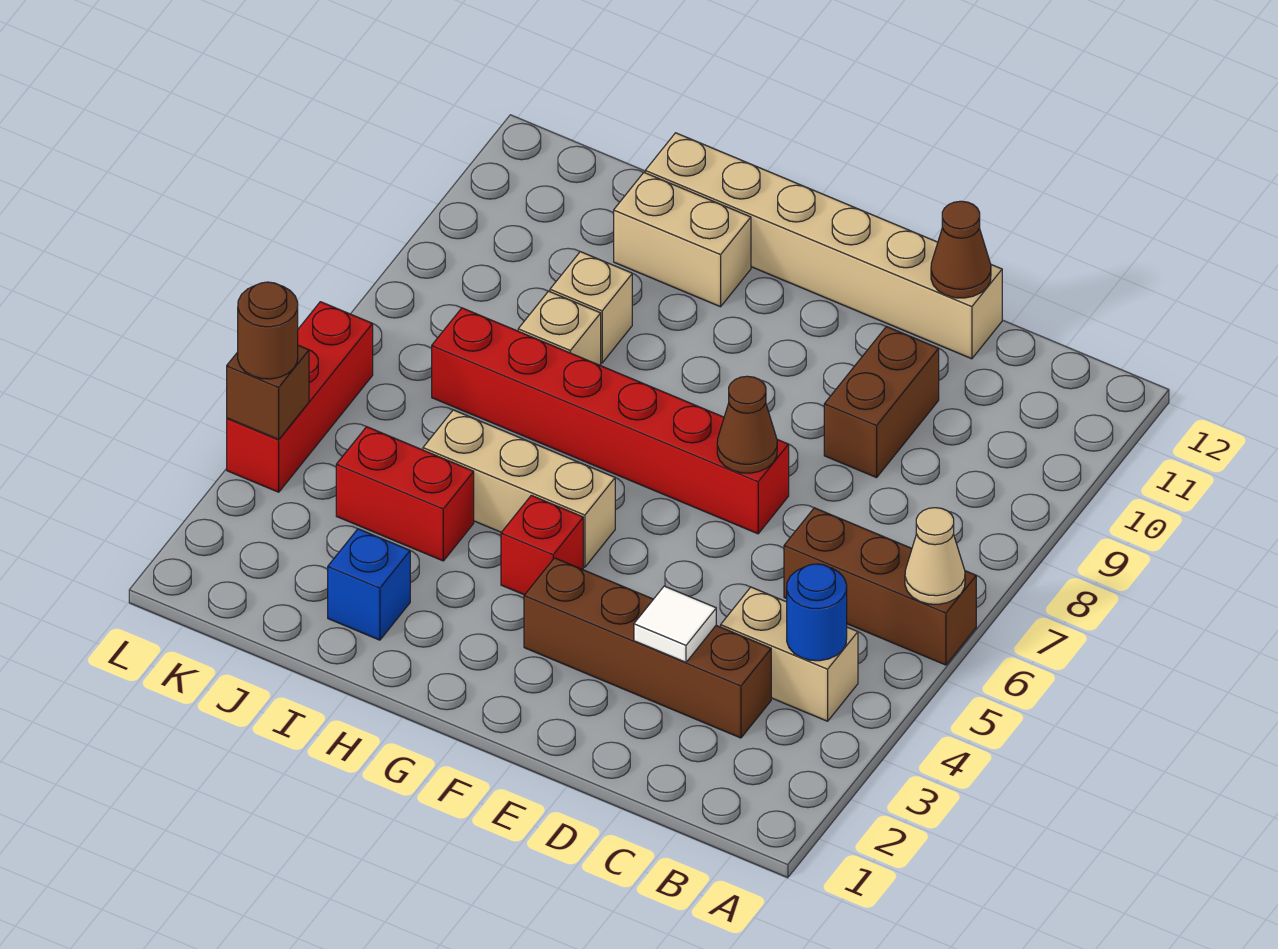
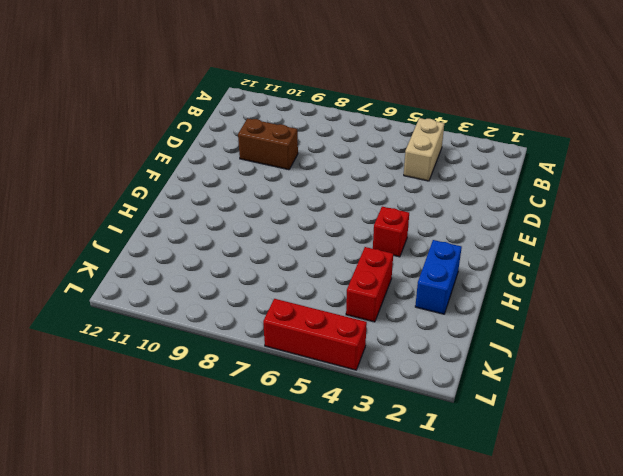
blue brick H2:I2 level 1 -> blue brick I2 level 1
none -> brown brick A6:C6 level 1
none -> brown brick C3:F3 level 1
none -> tan brick D12:I12 level 1

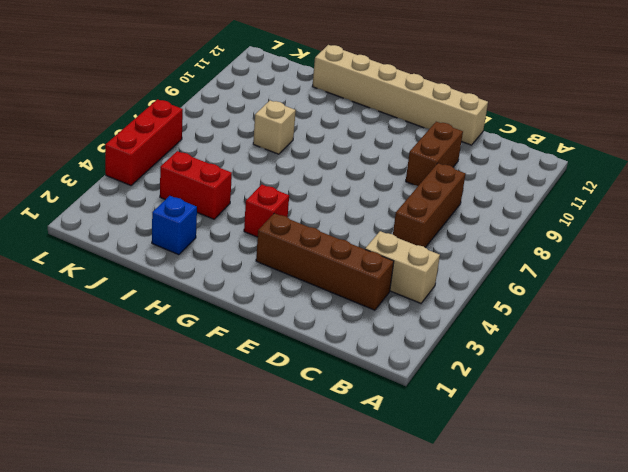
brown brick C6:C8 level 1 -> brown brick A6:C6 level 1
none -> red brick E7:J7 level 1
none -> tan brick G5:I5 level 1
none -> tan brick H11:I11 level 1

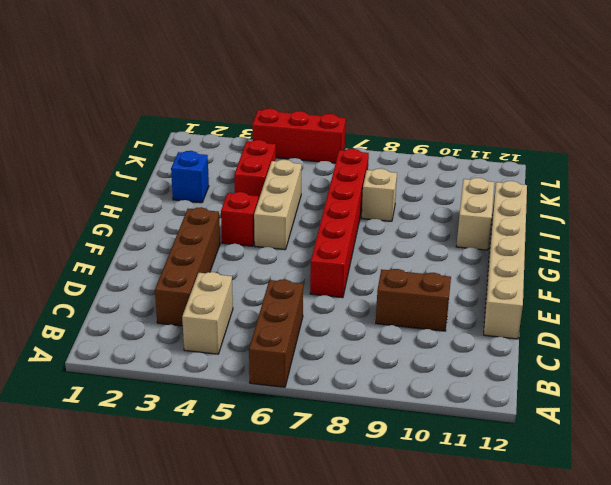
none -> tan brick I9 level 1
none -> tan cone A6 level 2
none -> blue round brick B4 level 2

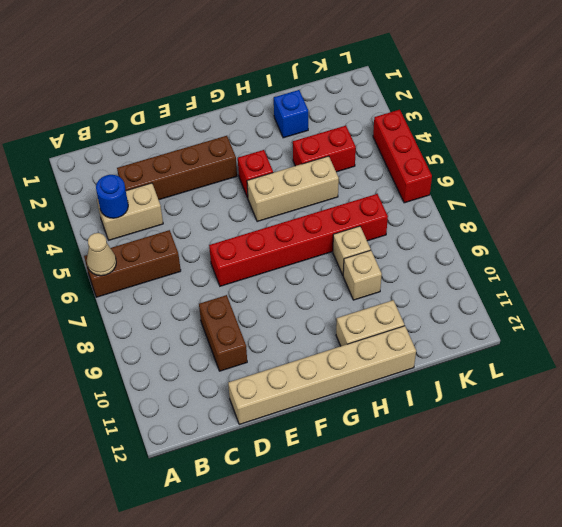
none -> white tile D3 level 2
none -> brown cone D12 level 2
none -> brown cone E7 level 2

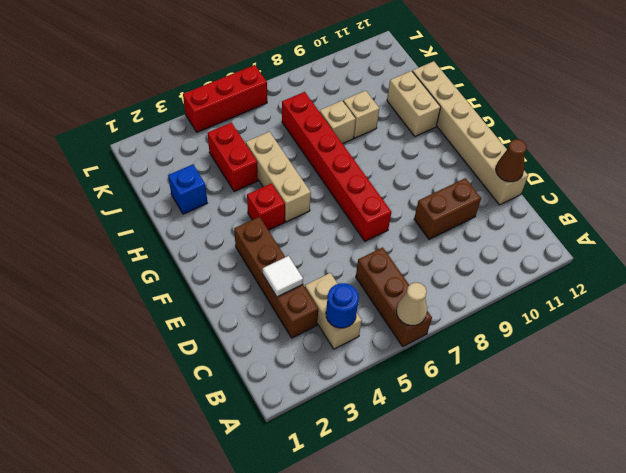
none -> brown cone E7 level 2
none -> brown brick L4 level 2
none -> brown round brick L4 level 3

